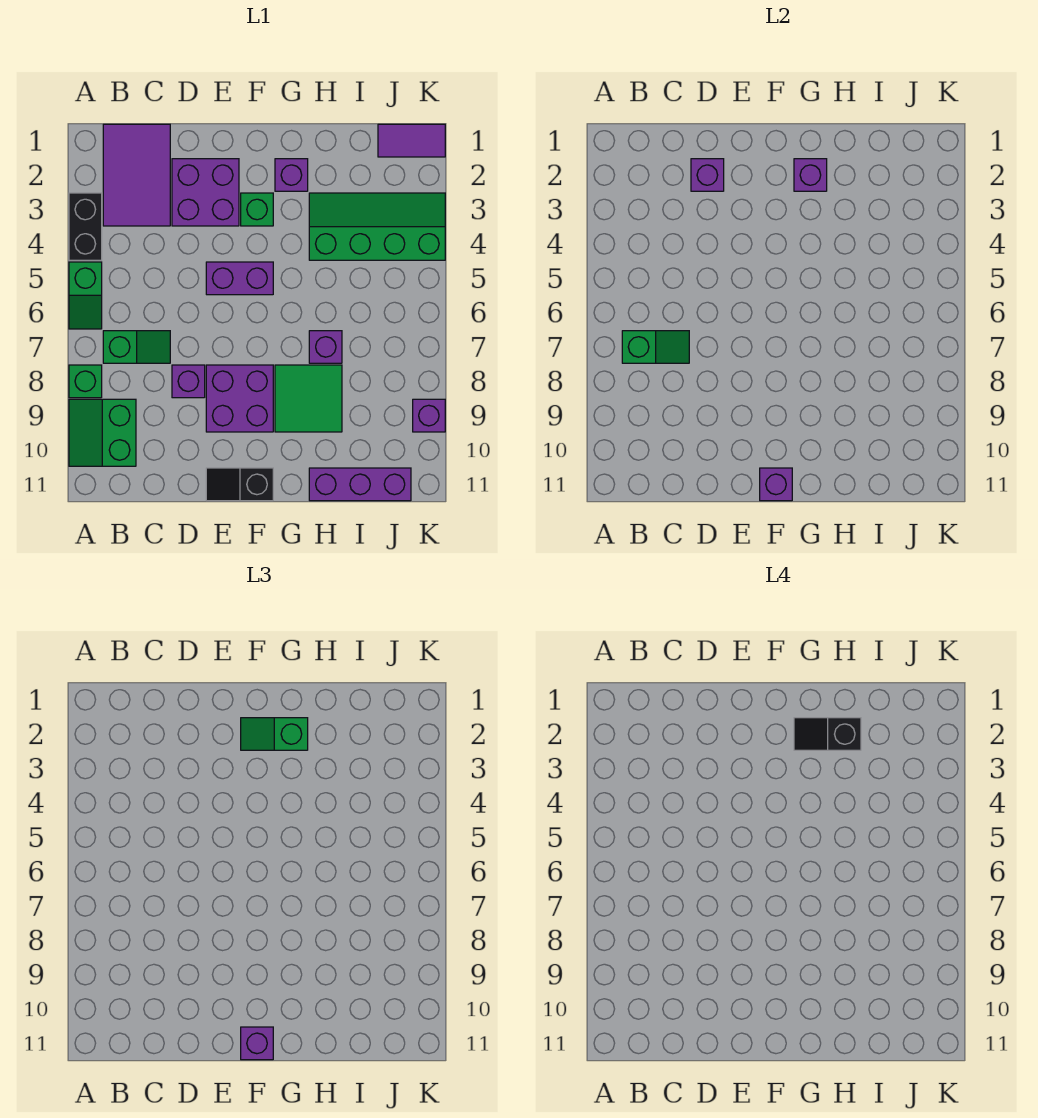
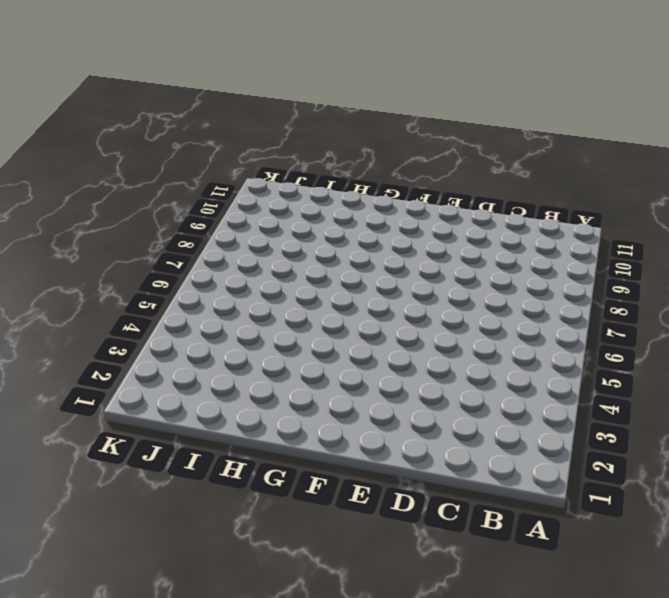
none -> black brick A3:A4 level 1
none -> green slope A5:A6 level 1 top 5
none -> green brick A8 level 1

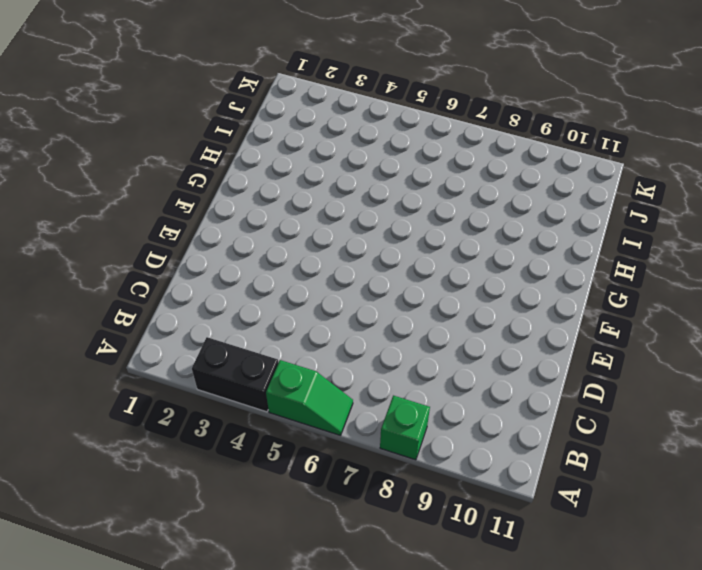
none -> green slope A9:B10 level 1 top B
none -> purple tile B1:C3 level 1
none -> green slope B7:C7 level 1 top B

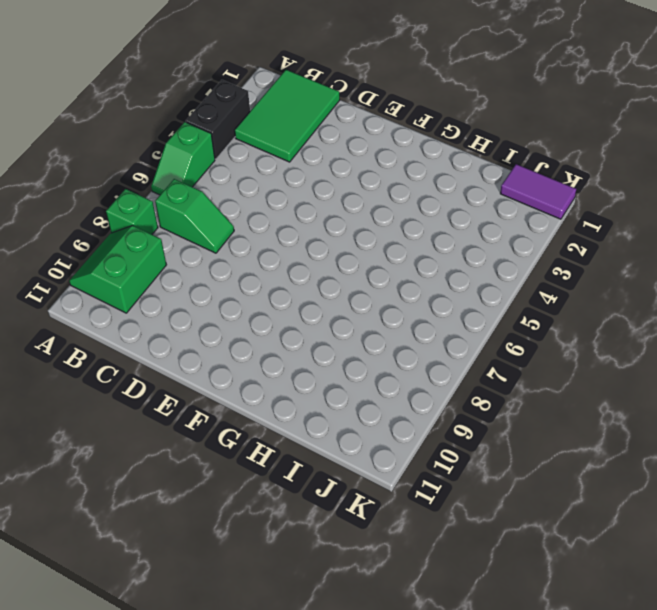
green tile B1:C3 level 1 -> purple tile B1:C3 level 1
none -> purple brick D2:E3 level 1
none -> purple brick D8 level 1
none -> purple brick E5:F5 level 1

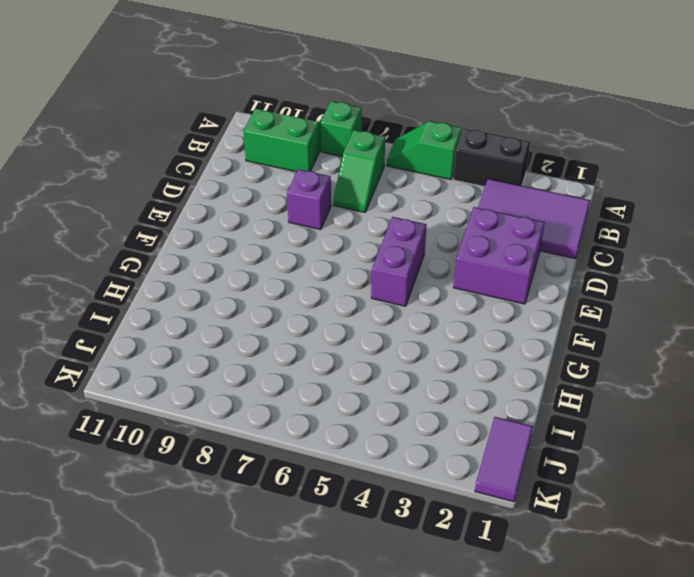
none -> purple brick E8:F9 level 1
none -> black slope E11:F11 level 1 top F
none -> green brick F3 level 1

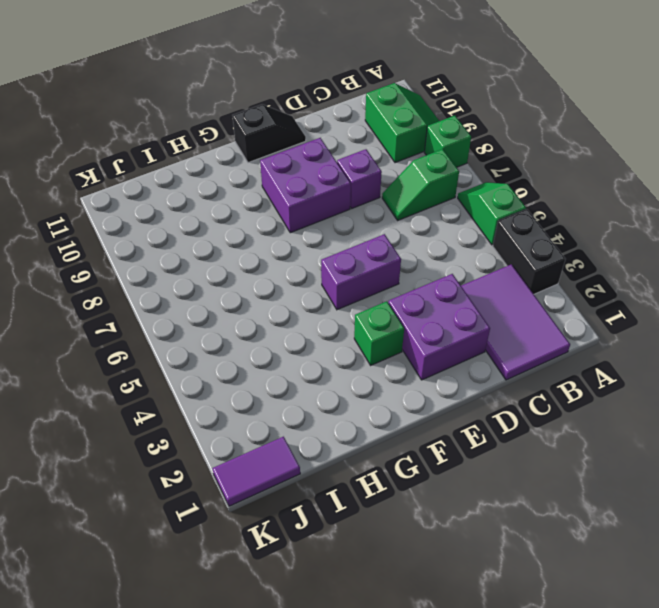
none -> purple brick G2 level 1
none -> green tile G8:H9 level 1
none -> green slope H3:K4 level 1 top 4

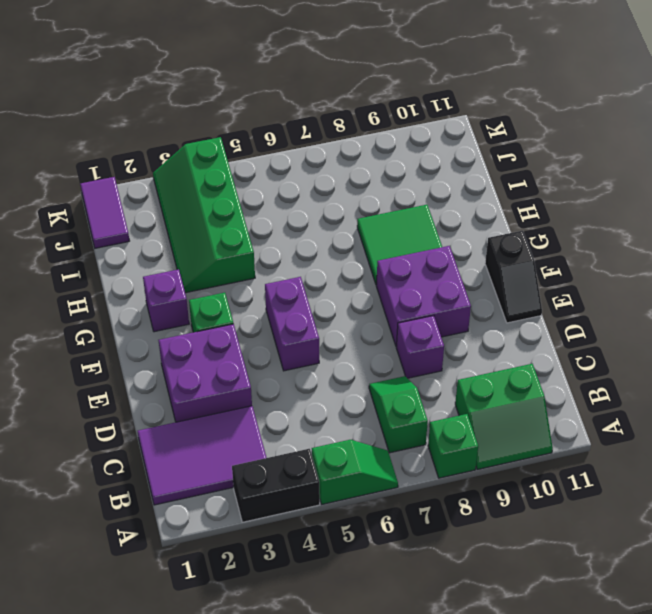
none -> purple brick H7 level 1
none -> purple brick H11:J11 level 1
none -> purple brick K9 level 1

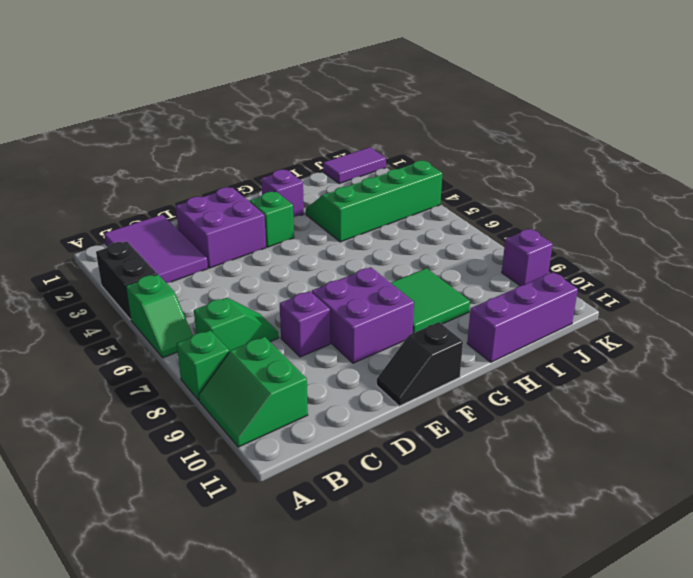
none -> purple brick E5:F5 level 1
none -> purple brick H7 level 1
none -> green slope B7:C7 level 2 top B

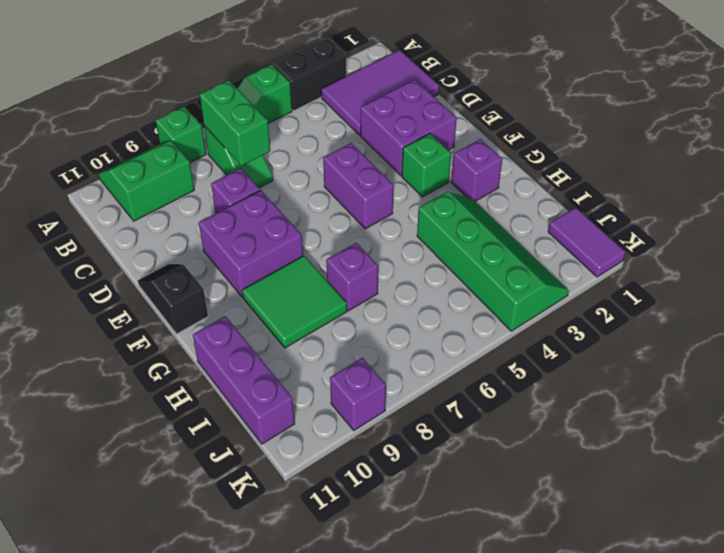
green brick B7:C7 level 2 -> green slope B7:C7 level 2 top B
none -> purple brick D2 level 2
none -> purple brick F11 level 2
none -> purple brick G2 level 2

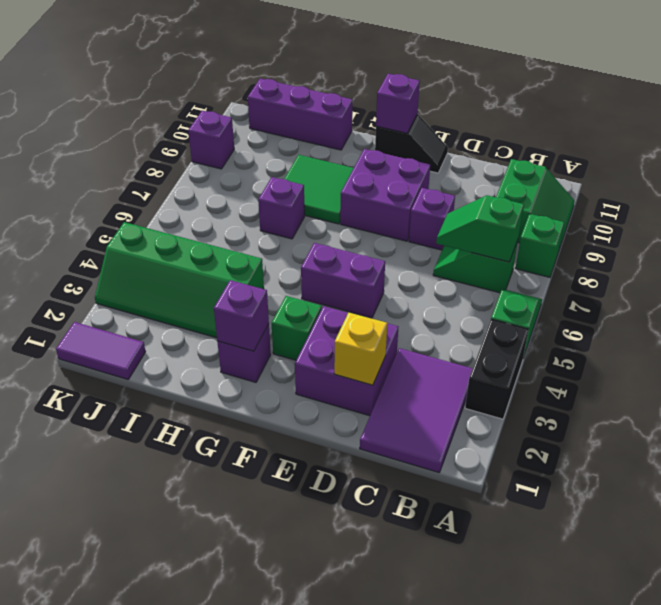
yellow brick D2 level 2 -> purple brick D2 level 2
none -> green slope F2:G2 level 3 top G
none -> purple brick F11 level 3
none -> black slope G2:H2 level 4 top H

